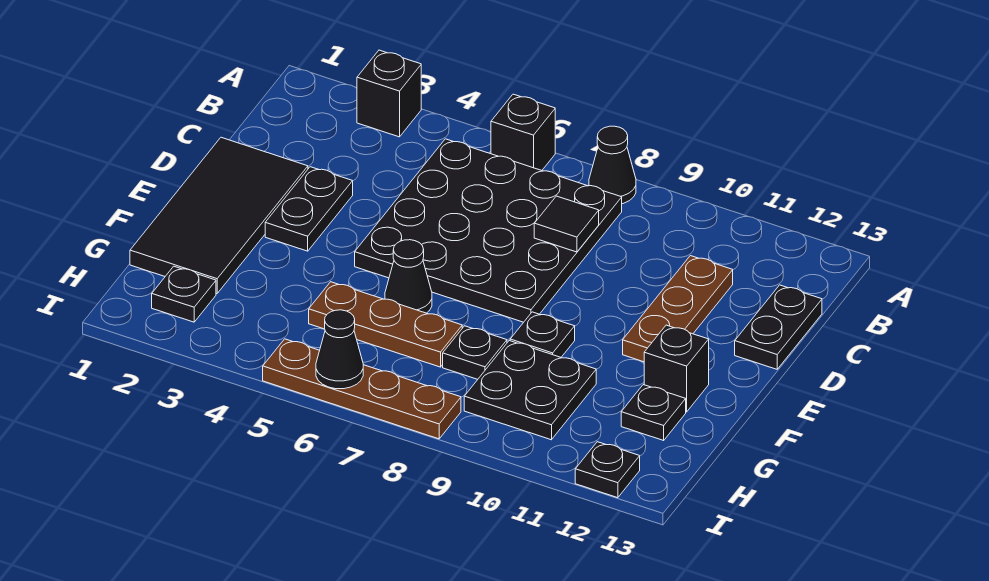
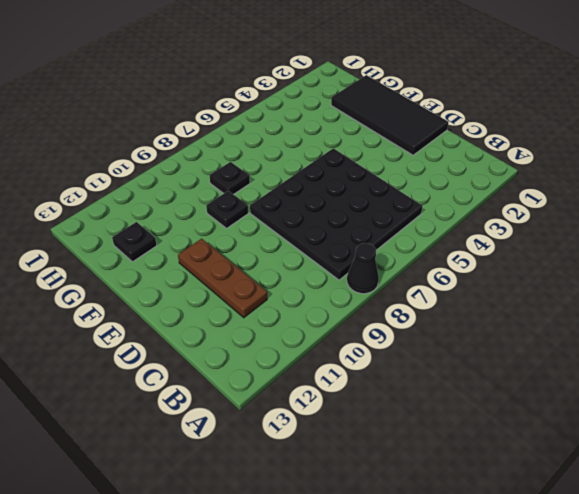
none -> black brick A3 level 1
none -> black brick A6 level 1
none -> black plate C13:D13 level 1

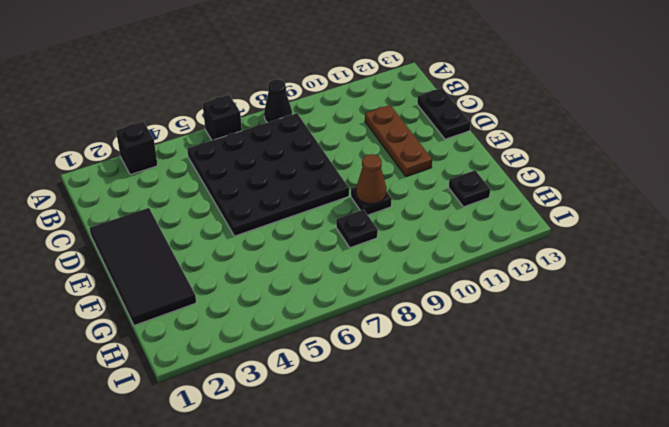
brown cone F9 level 2 -> none
none -> black plate D3:E3 level 1
none -> black cone F6 level 1
none -> black brick F12 level 1

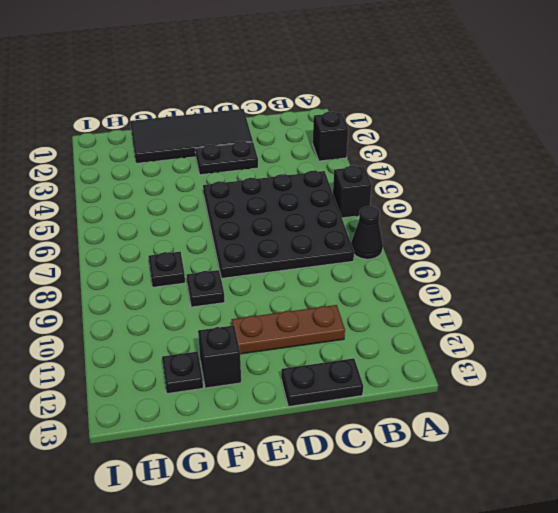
none -> black cone F6 level 1
none -> brown plate G5:G7 level 1
none -> black plate G9:H10 level 1

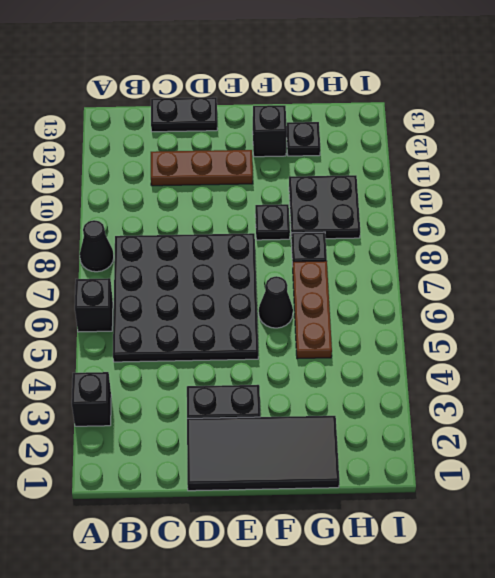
none -> black plate H2 level 1
none -> brown plate I5:I8 level 1
none -> black plate I12 level 1

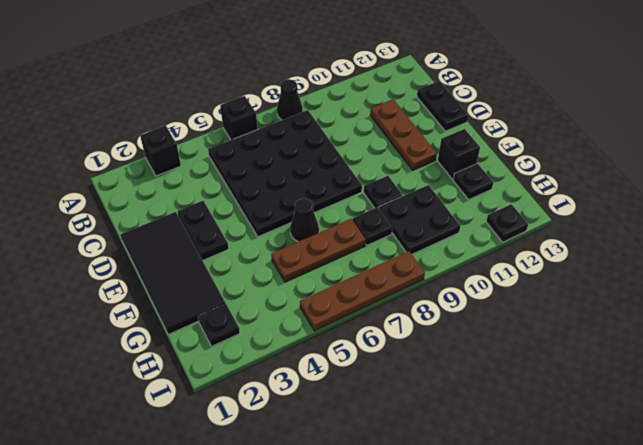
none -> black tile C8 level 2
none -> black cone I6 level 2

